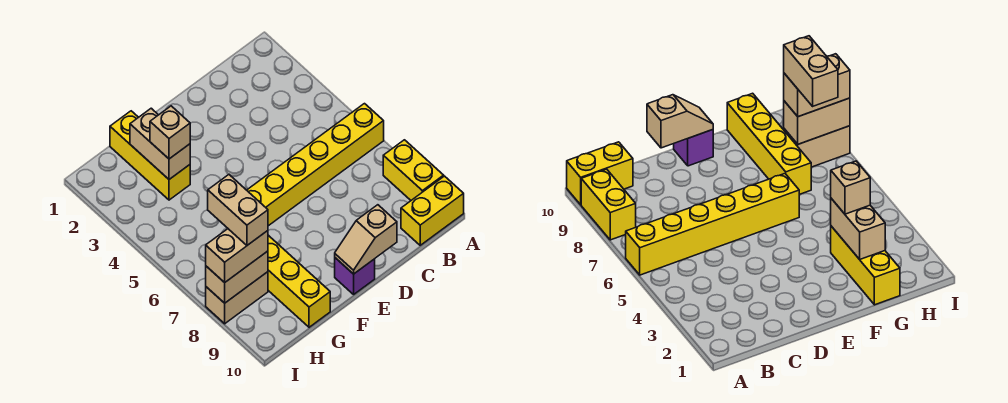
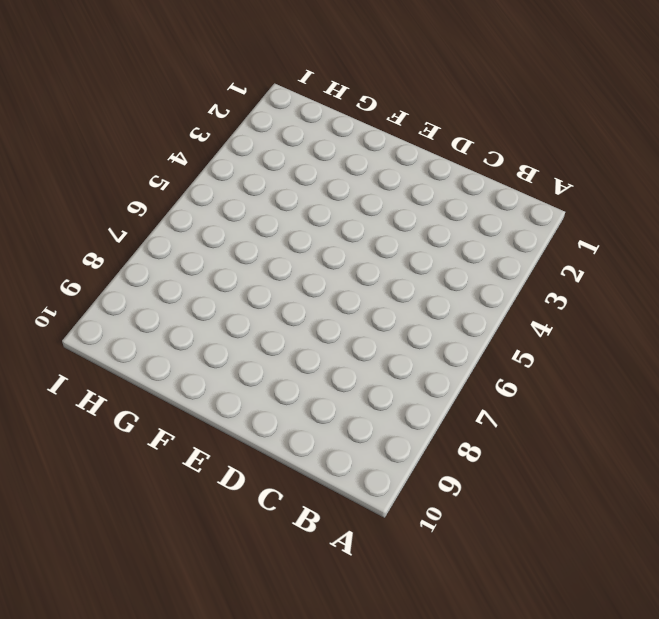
none -> yellow brick A6:F6 level 1
none -> yellow brick A8:A9 level 1
none -> yellow brick A10:B10 level 1

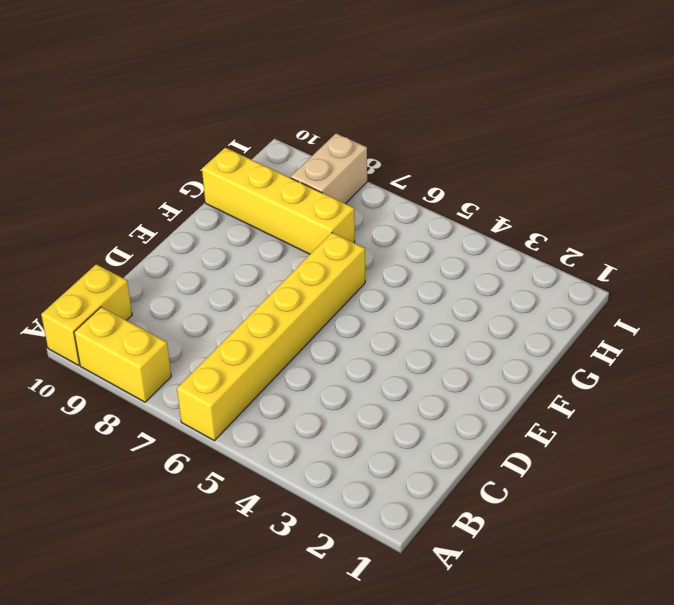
none -> purple brick E10 level 1
none -> yellow brick G1:G3 level 1
none -> tan slope D10:E10 level 2 top D

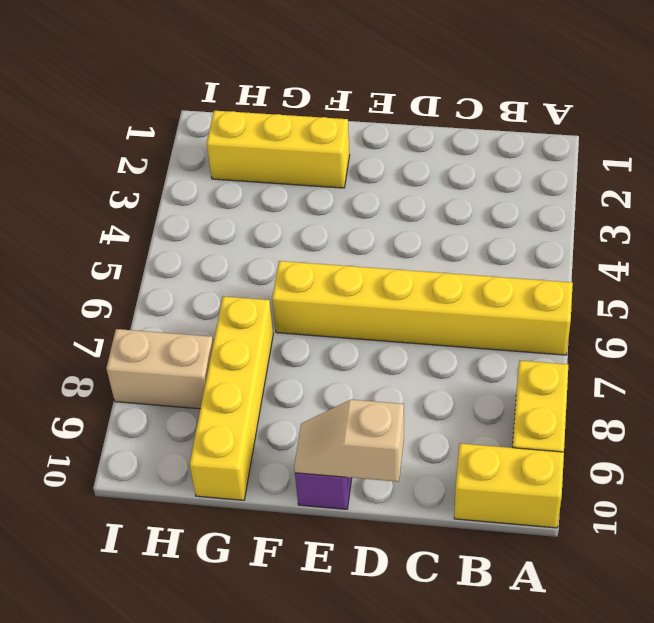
yellow brick F2:H2 level 1 -> yellow brick G1:G3 level 1
none -> tan brick G2:G3 level 2
none -> tan brick H8:I8 level 2
none -> tan brick G3 level 3

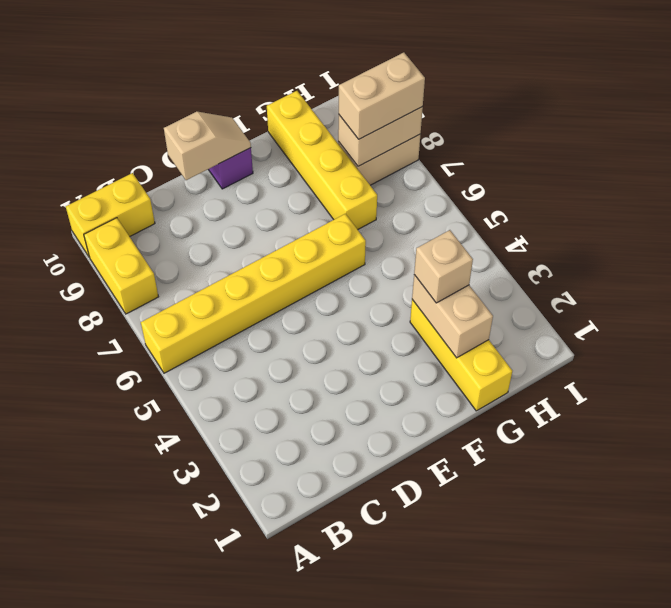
none -> tan brick H7:H8 level 4

